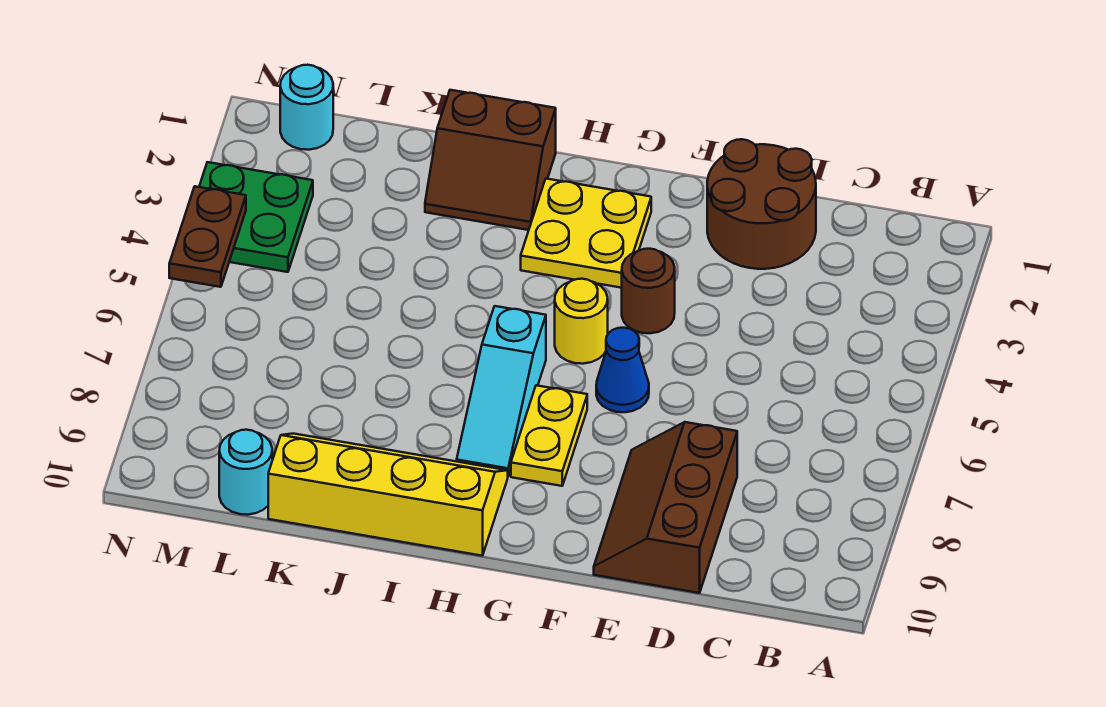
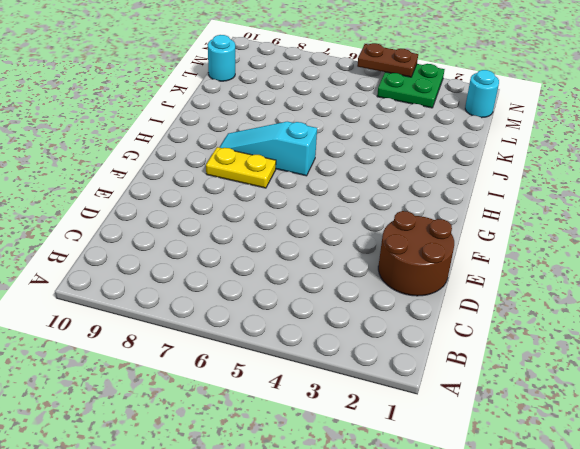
none -> brown slope D8:E10 level 1 top D
none -> brown round brick F4 level 1
none -> blue cone F6 level 1

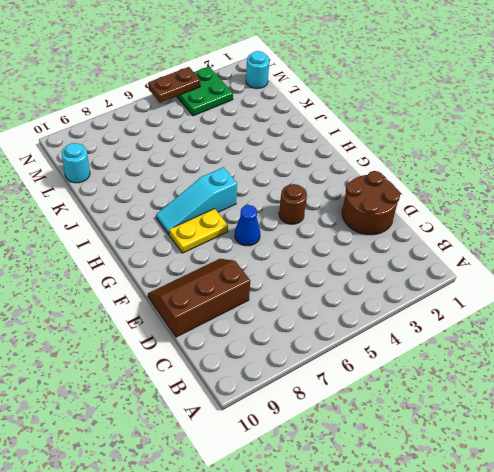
none -> yellow plate G2:H3 level 1
none -> yellow round brick G5 level 1
none -> yellow slope H9:K10 level 1 top 10

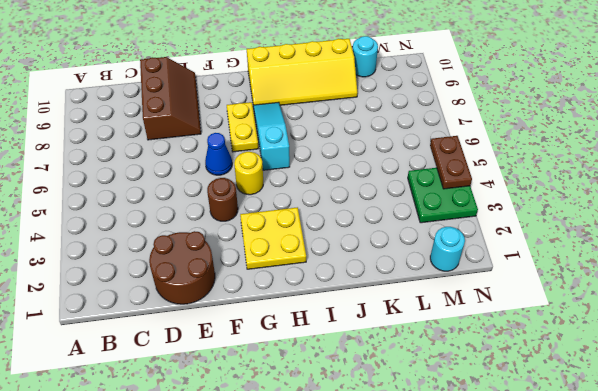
none -> brown slope I1:J2 level 1 top 1

